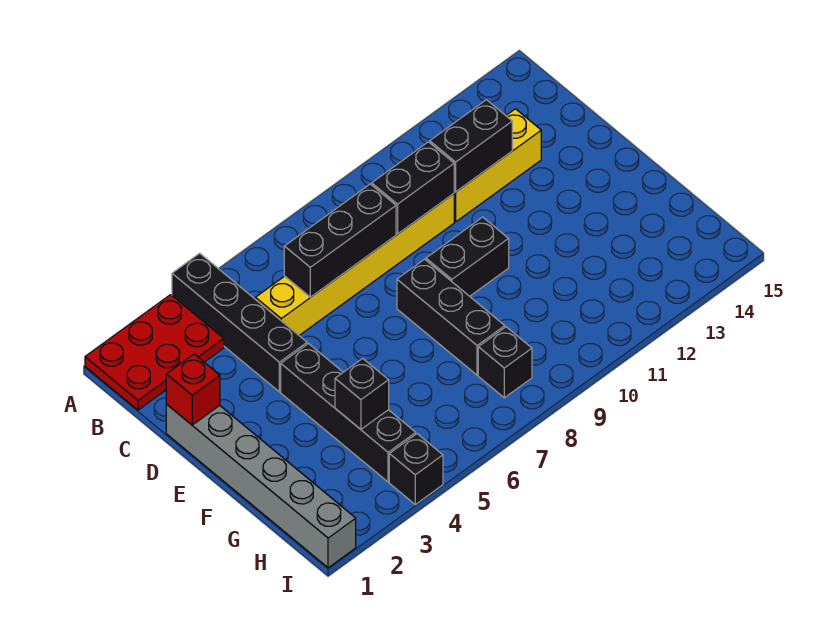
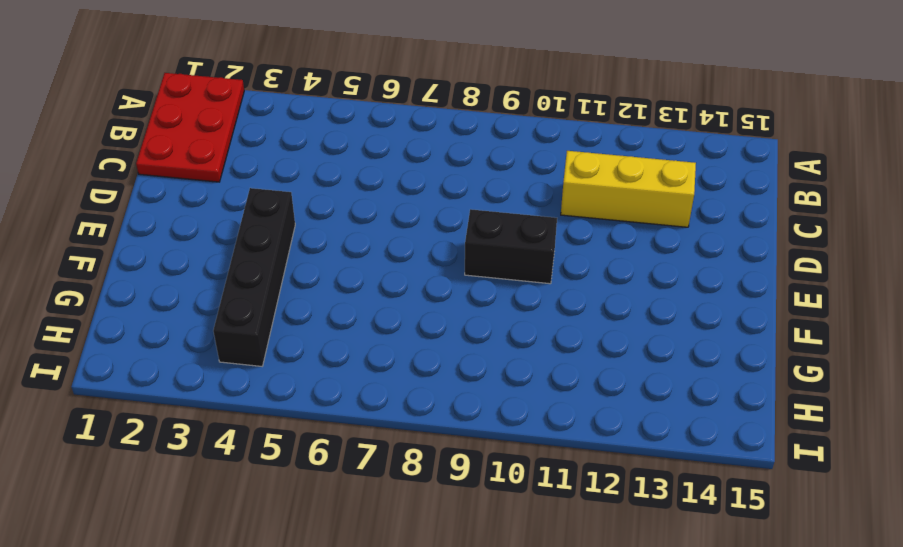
red plate A1:C2 level 1 -> red plate A1:B3 level 1
none -> black brick A4:D4 level 1
none -> yellow brick C5:C10 level 1
none -> grey brick D1:I1 level 1

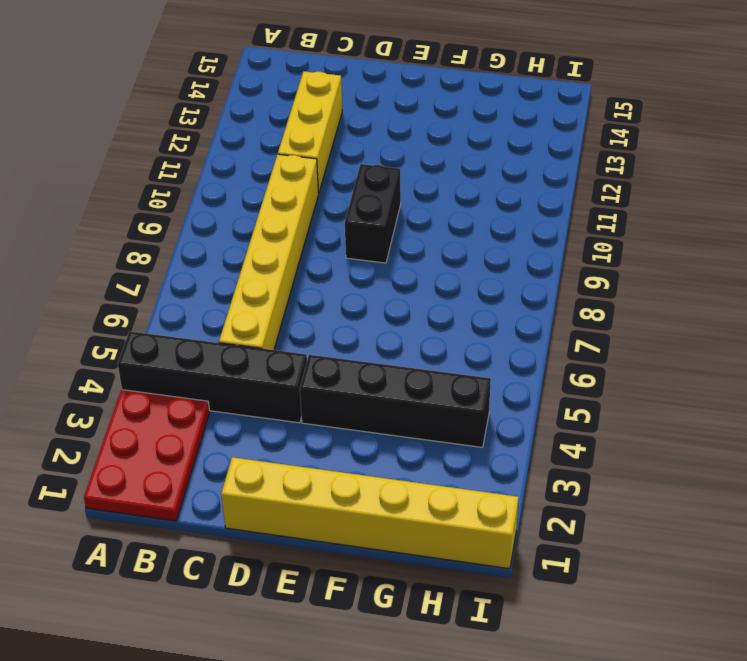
yellow brick D1:I1 level 1 -> grey brick D1:I1 level 1
none -> black brick E8:G8 level 1
none -> black brick H8 level 1
none -> black brick I4 level 1

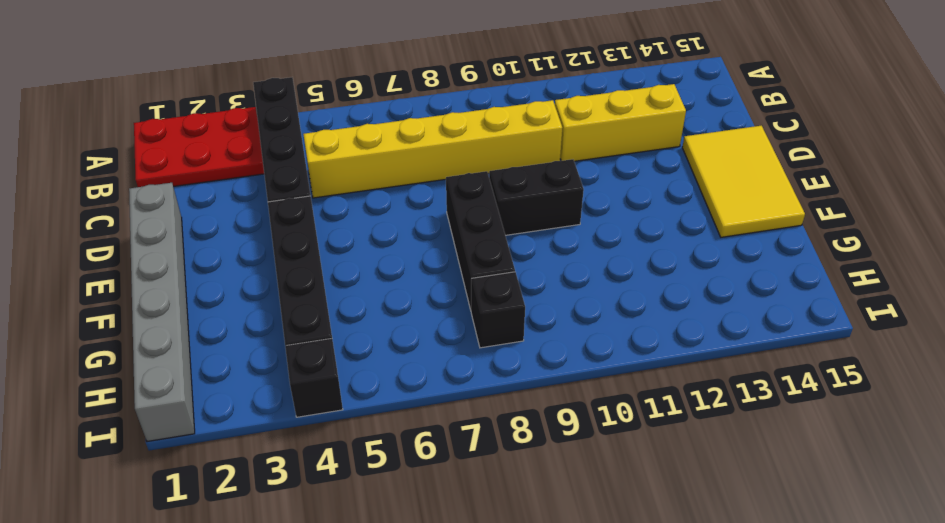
yellow tile D14:F15 level 1 -> none
none -> black brick C6:C8 level 2
none -> black brick C9:C10 level 2
none -> black brick C11:C12 level 2

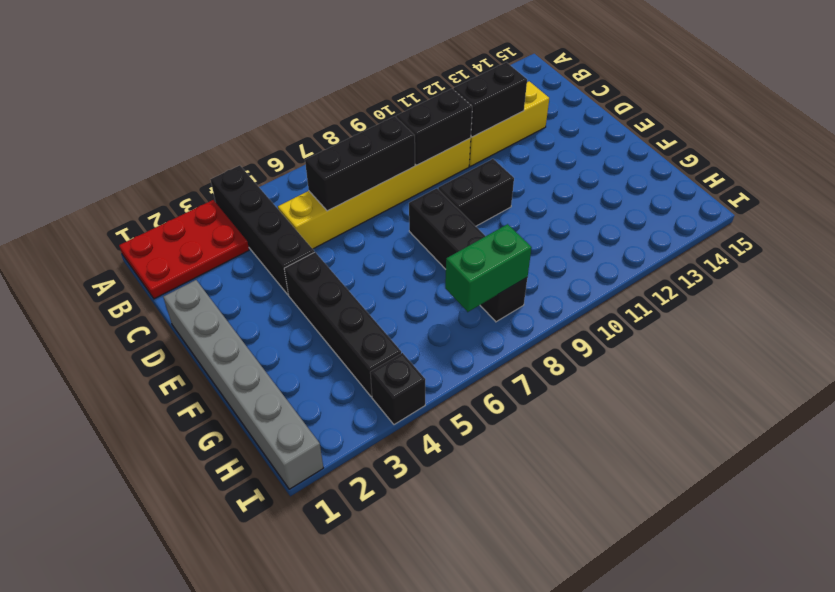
green brick H7:H8 level 2 -> none
none -> red brick D1 level 2
none -> black brick G4 level 2

